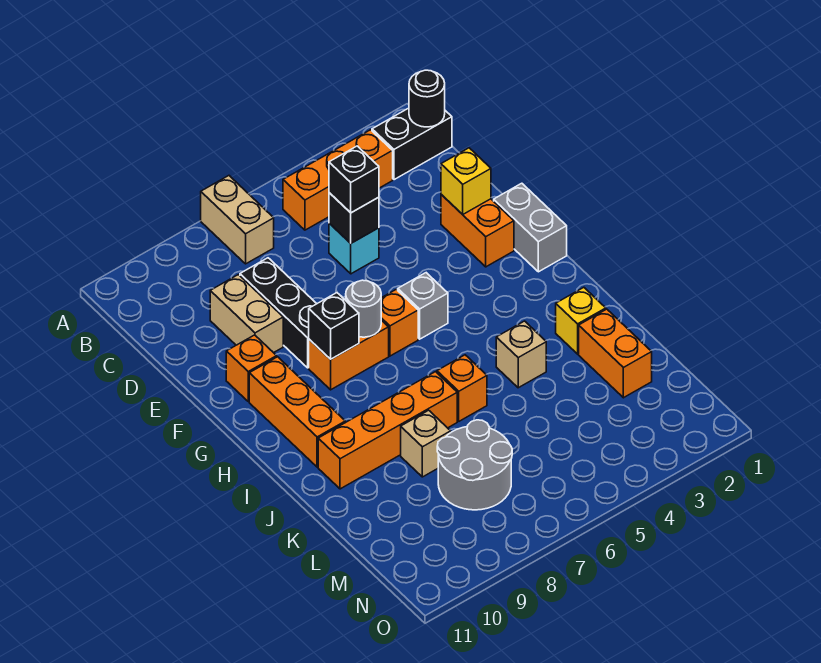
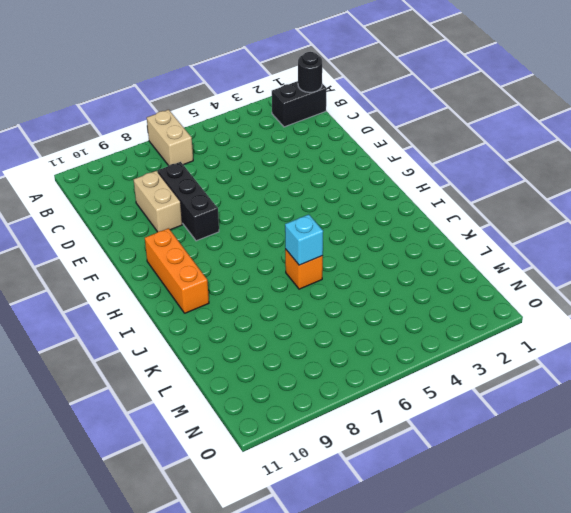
cyan brick J6 level 2 -> cyan brick D5 level 1
none -> orange brick B3:B5 level 1
none -> orange brick E2:F2 level 1
none -> grey brick F1:G1 level 1

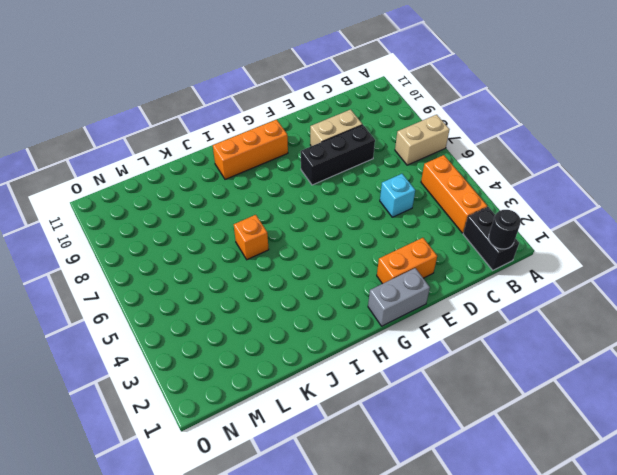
none -> orange brick F10 level 1
none -> grey brick G5 level 1
none -> orange brick G6 level 1

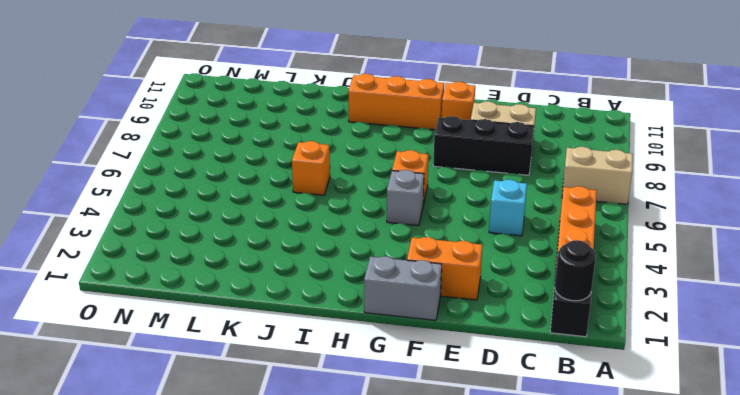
none -> orange brick G7:G8 level 1
none -> yellow brick J2 level 1
none -> tan brick J4 level 1

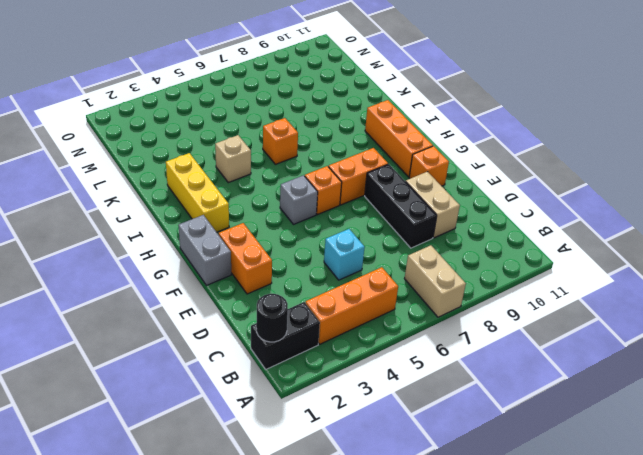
yellow brick H2:J2 level 1 -> yellow brick J2 level 1
none -> orange brick J7:J10 level 1
none -> orange brick K2:L2 level 1
none -> tan brick K8 level 1

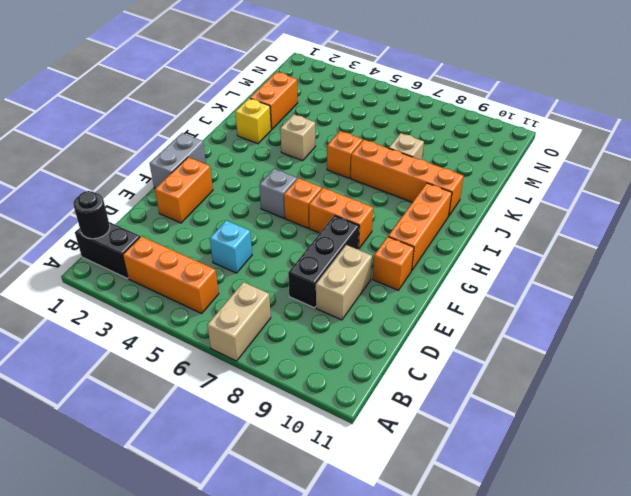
none -> grey round brick L7:M8 level 1
none -> black brick D5 level 2
none -> yellow brick E2 level 2

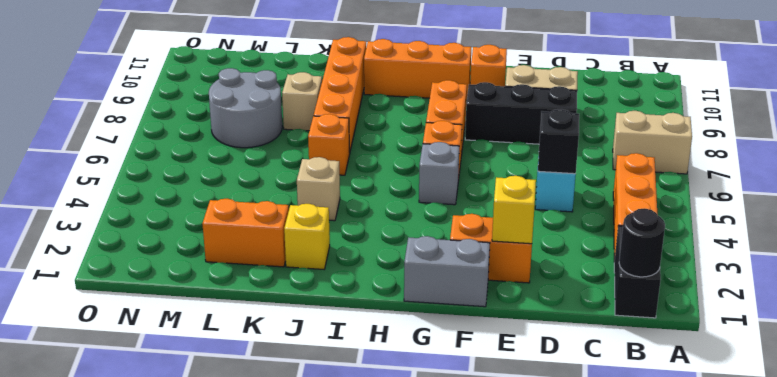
none -> grey round brick G7 level 2
none -> black brick G8 level 2
none -> black brick D5 level 3

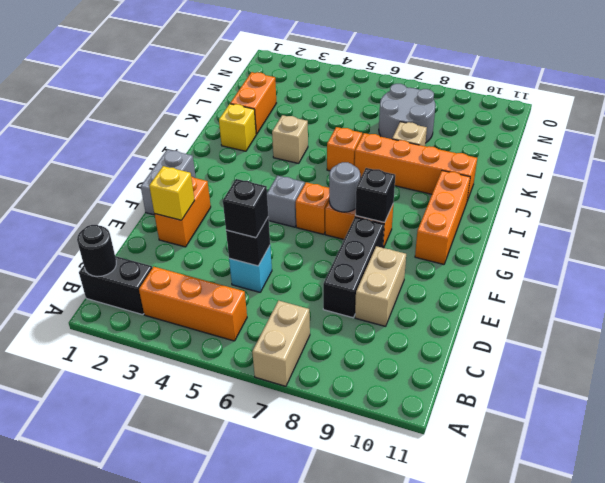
none -> orange brick F10 level 1

